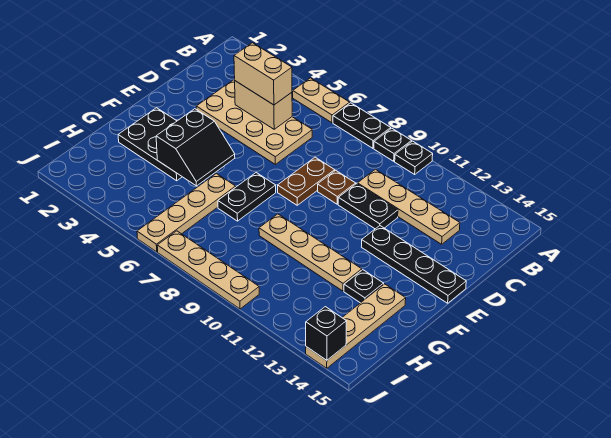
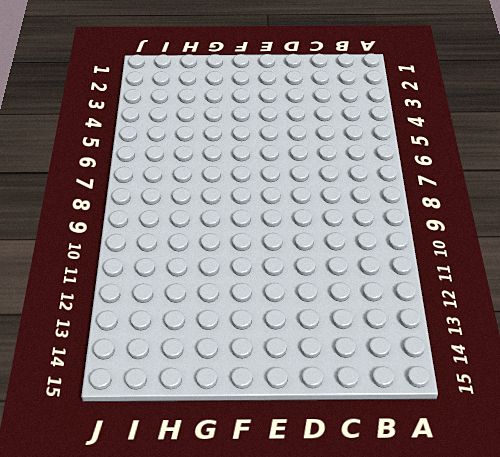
none -> tan plate A5:A6 level 1
none -> black plate A7:A8 level 1
none -> black plate A9 level 1

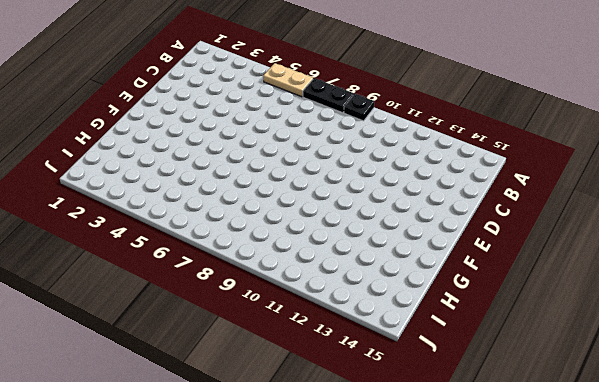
none -> black plate A10 level 1
none -> tan plate C3:D6 level 1
none -> tan plate C10:C13 level 1

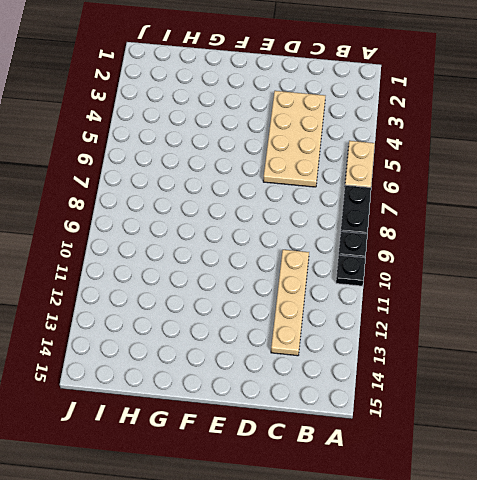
none -> brown plate D8:E8 level 1
none -> brown plate D9 level 1
none -> black plate D10:D11 level 1

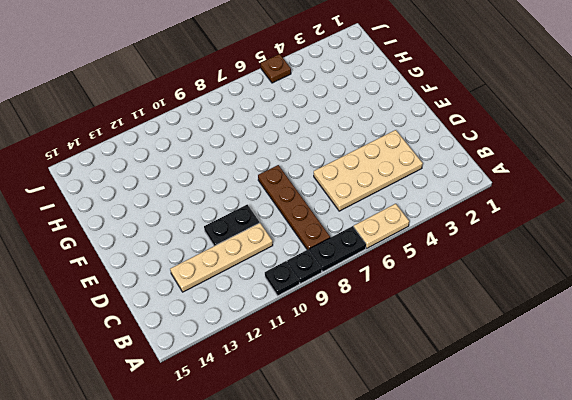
brown plate B8:E8 level 1 -> brown plate D8:E8 level 1
brown plate J5 level 1 -> brown plate D9 level 1
none -> black plate E12:E15 level 1
none -> black plate F2:G4 level 1
none -> black plate F7:G7 level 1

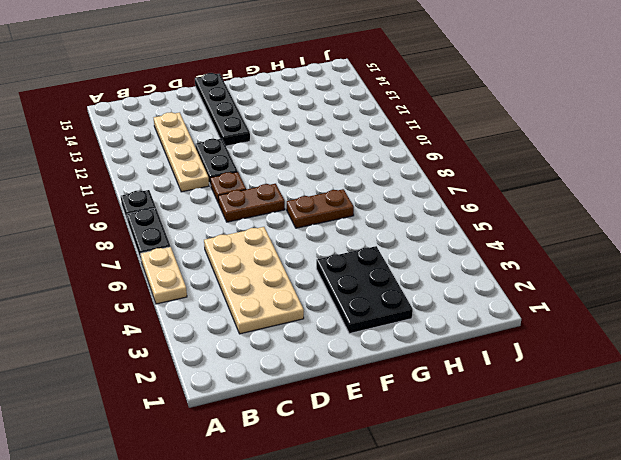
brown plate F7:G7 level 1 -> black plate F7:G7 level 1
none -> black plate A10 level 1
none -> tan plate G6:J6 level 1
none -> tan plate G9:G12 level 1

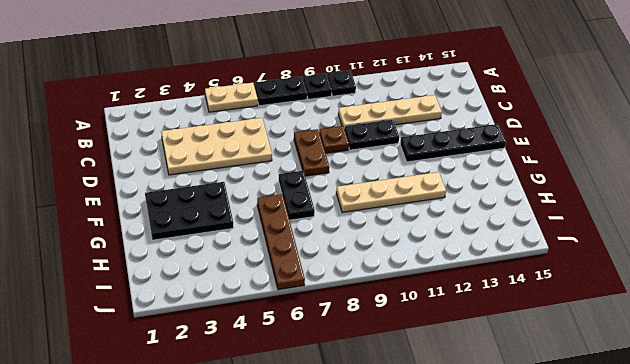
brown plate G6:J6 level 1 -> tan plate G6:J6 level 1
none -> black plate G13 level 1
none -> tan plate G14:J14 level 1
none -> tan plate J7:J10 level 1

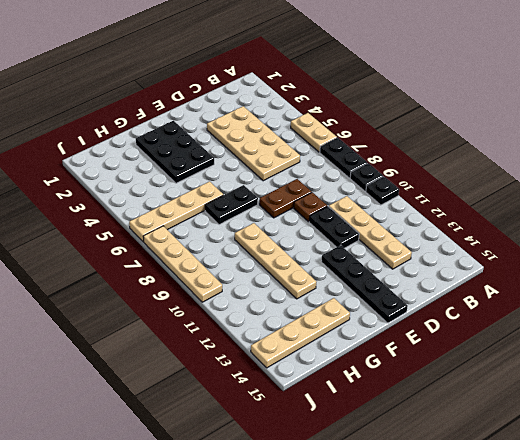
none -> black plate G13 level 1
none -> tan brick C4:C5 level 2
none -> black slope F4:G5 level 2 top 4

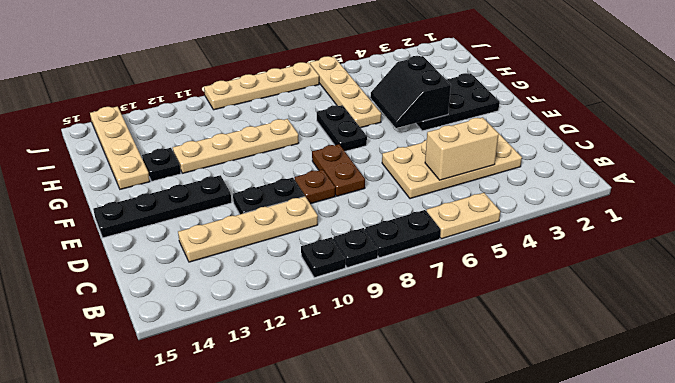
none -> black brick J14 level 2
none -> tan brick C4:C5 level 3

